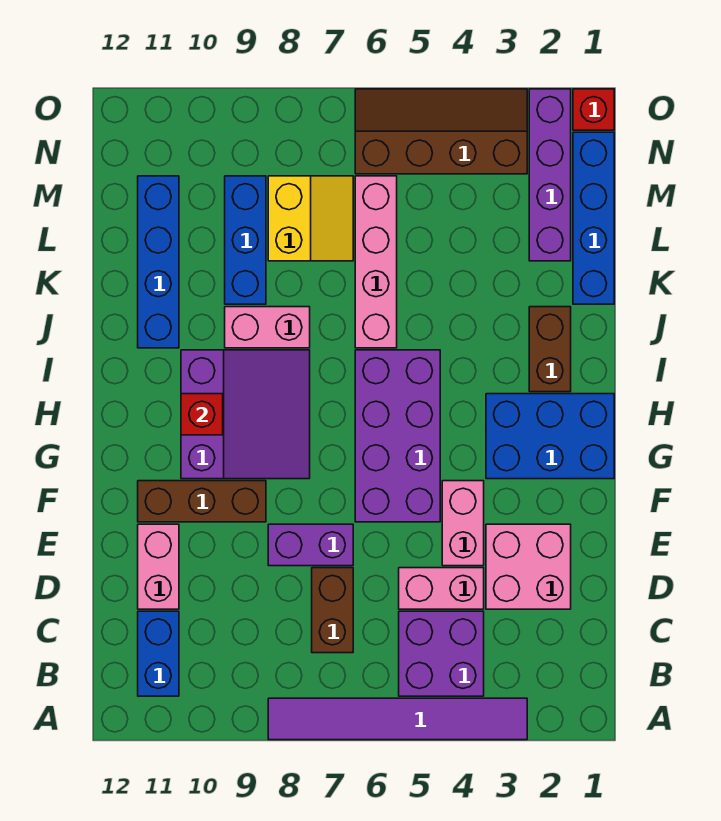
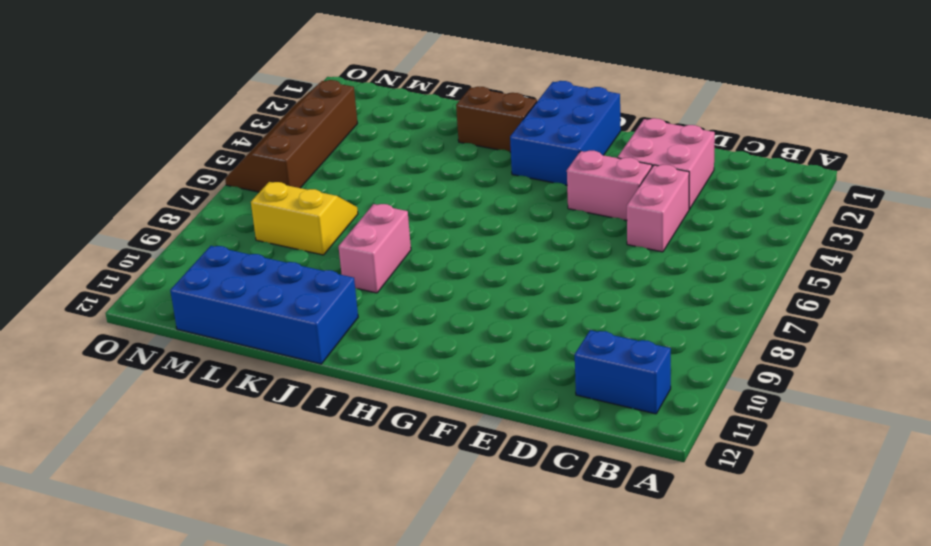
blue brick J11:M12 level 1 -> blue brick J11:M11 level 1
none -> purple tile A3:A8 level 1
none -> purple brick B4:C5 level 1
none -> brown brick C7:D7 level 1

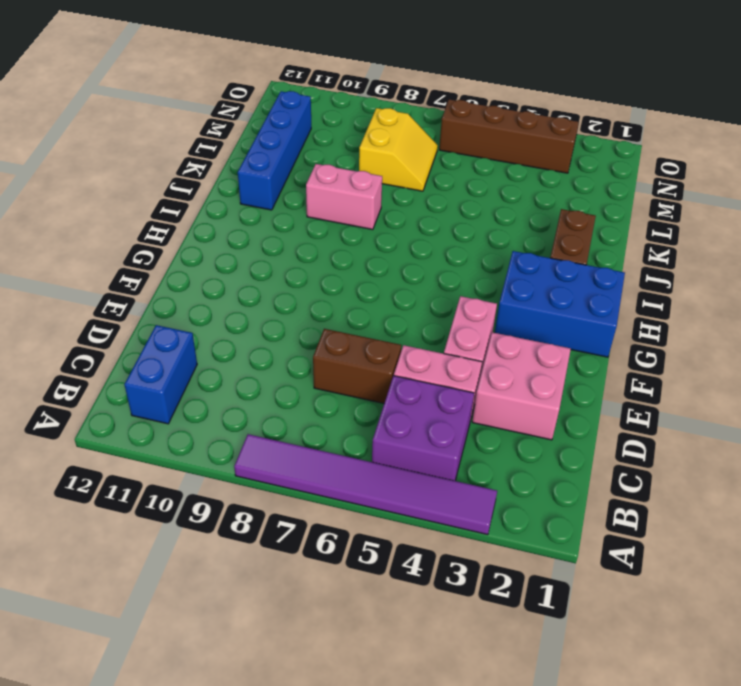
brown brick D6:D7 level 1 -> brown brick C7:D7 level 1
none -> pink brick D11:E11 level 1
none -> purple brick E7:E8 level 1
none -> purple brick F5:I6 level 1

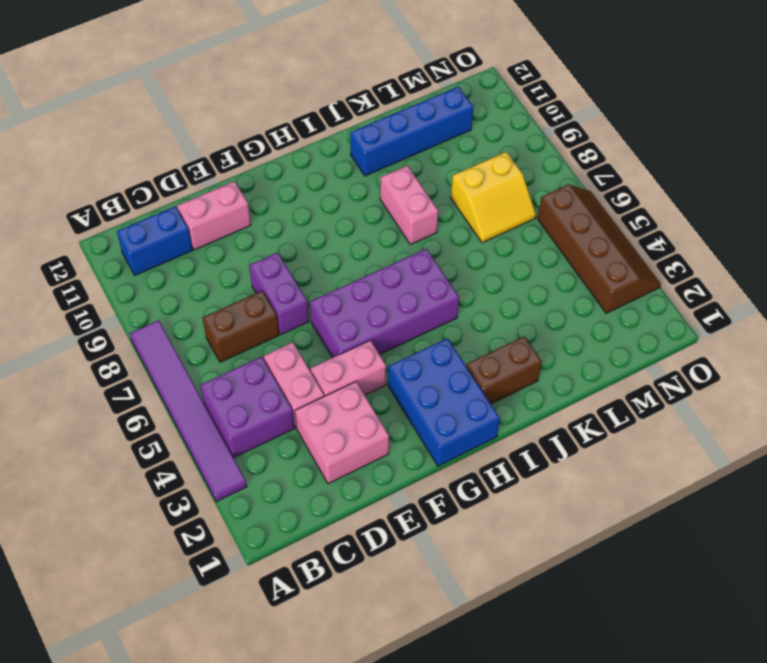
none -> brown brick F9:F11 level 1
none -> purple slope G8:I10 level 1 top 10
none -> pink brick J6:M6 level 1

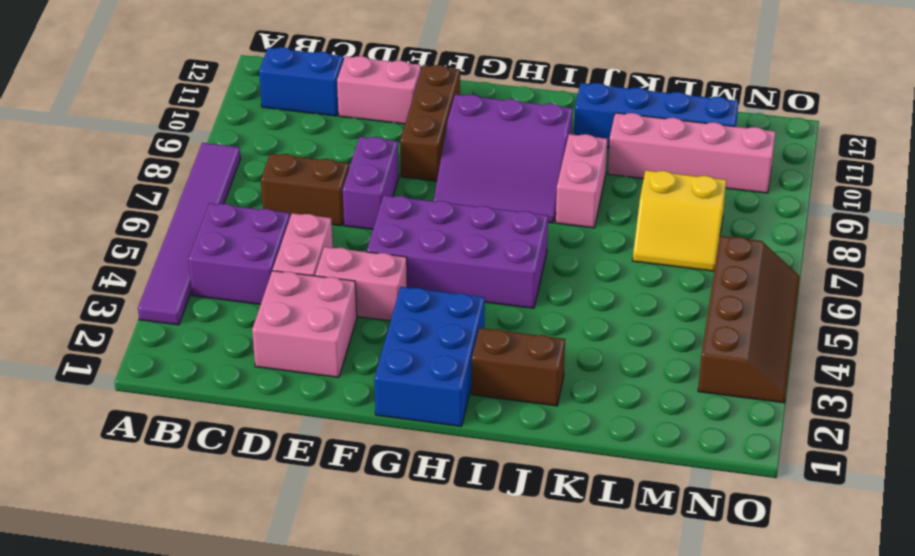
pink brick K10:N10 level 1 -> pink brick J6:M6 level 1
none -> blue brick K1:N1 level 1
none -> blue brick K9:M9 level 1
none -> purple brick L2:O2 level 1

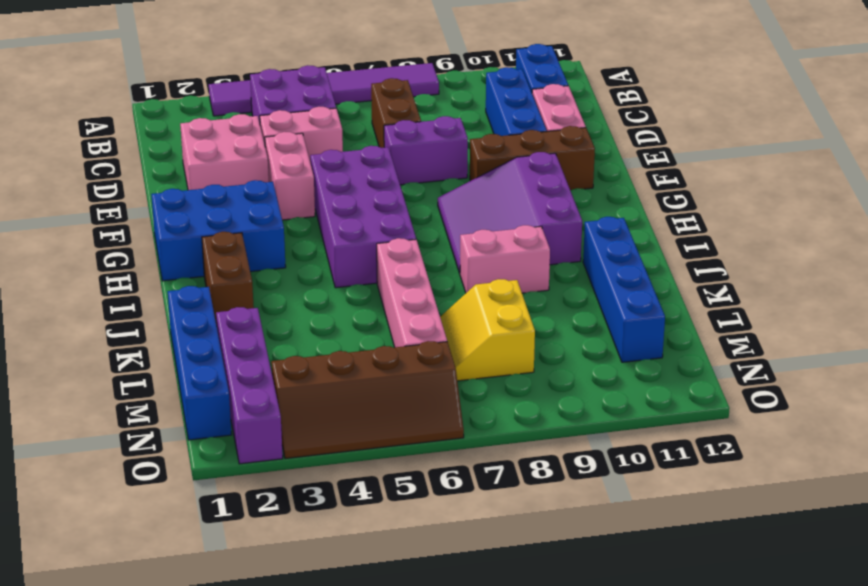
blue brick C10:E10 level 1 -> blue brick K9:M9 level 1
none -> red brick O1 level 1
none -> red brick H10 level 2

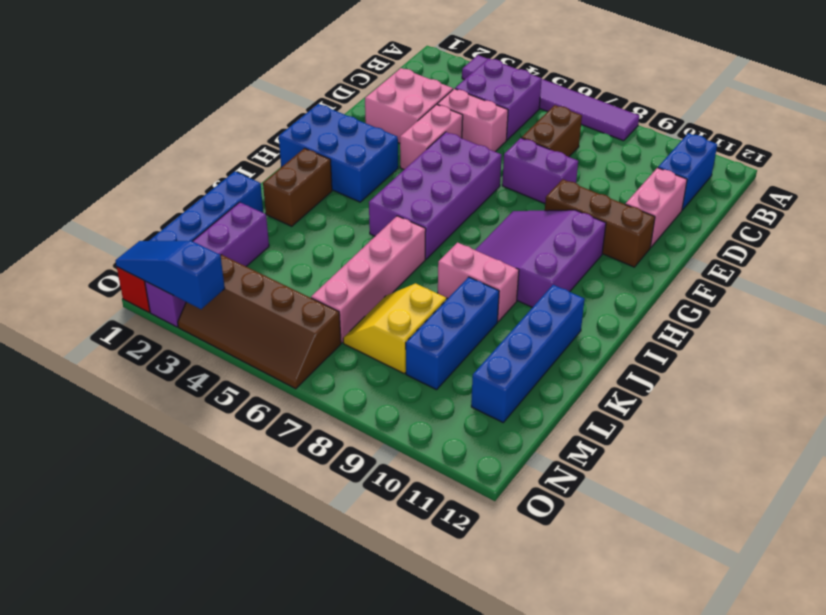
blue slope O1:O3 level 2 top 3 -> none
none -> red brick H10 level 2

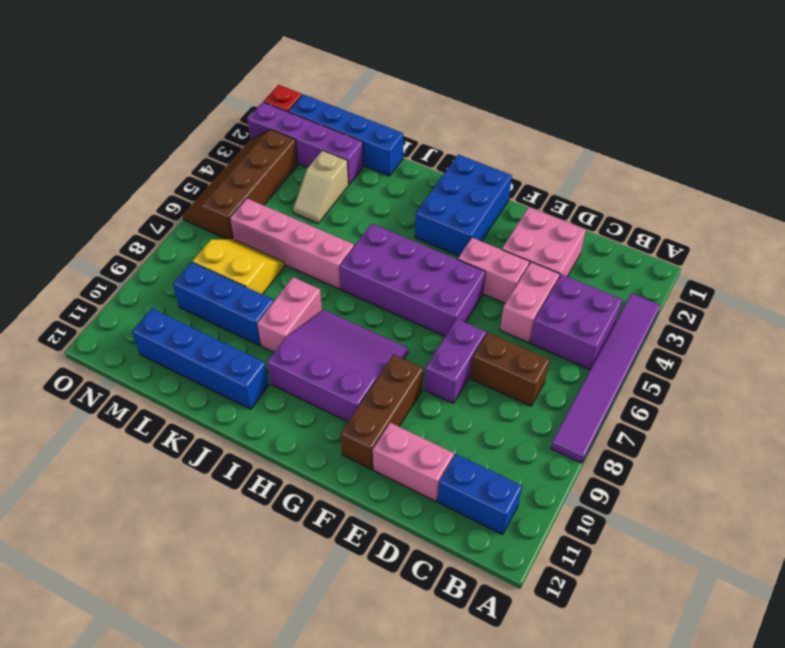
tan slope L3:L4 level 1 top 3 -> none
none -> brown brick I2:J2 level 1
none -> red brick H10 level 2

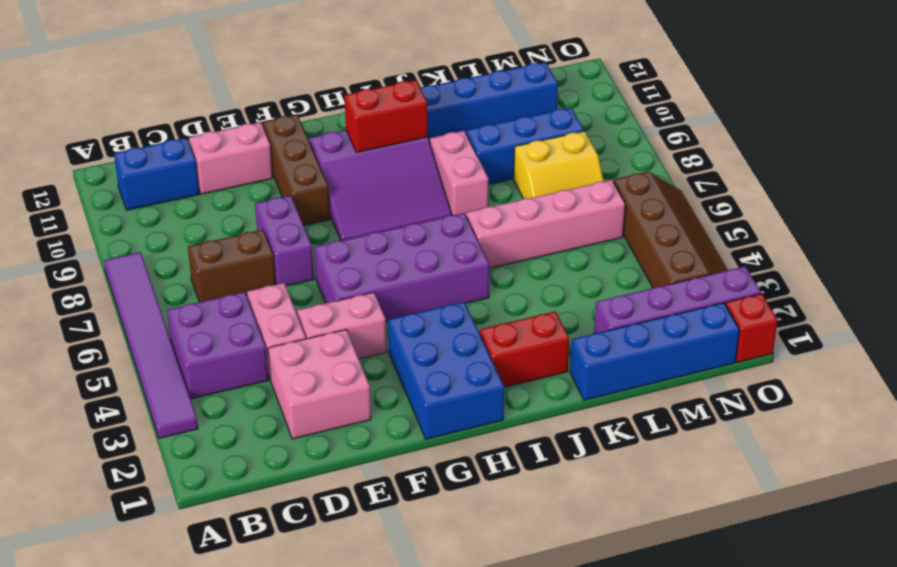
red brick H10:I10 level 2 -> red brick H10 level 2
red brick I2:J2 level 1 -> brown brick I2:J2 level 1

